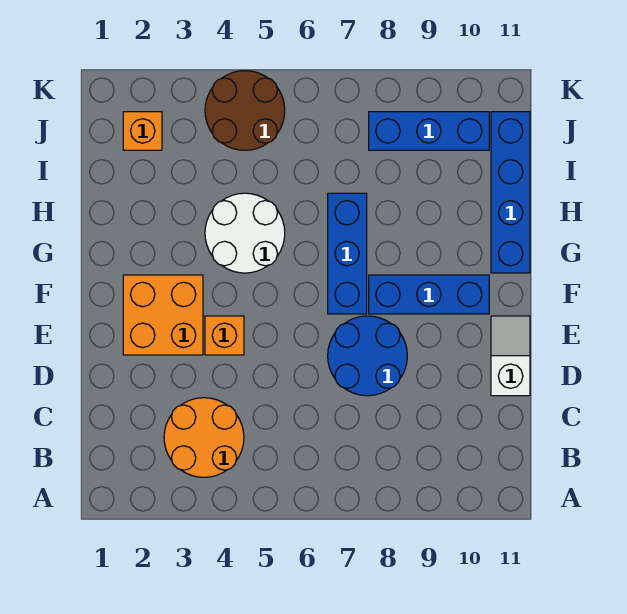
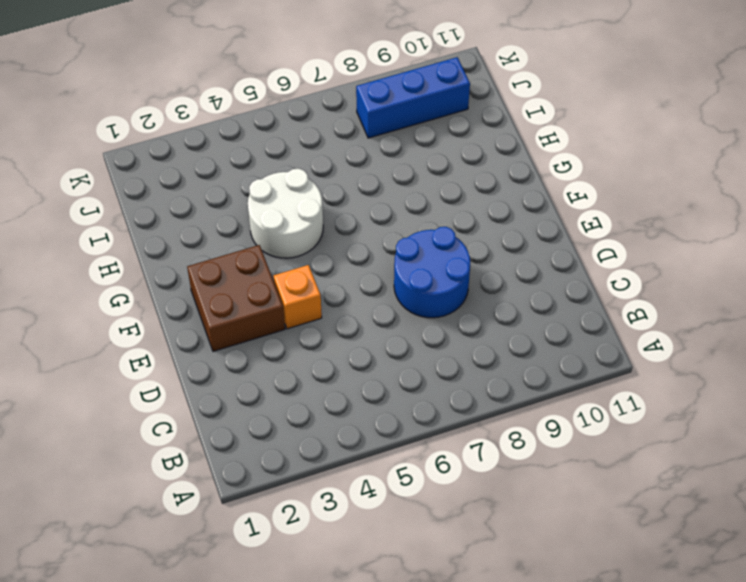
brown brick E2:F3 level 1 -> orange brick E2:F3 level 1
none -> orange round brick B3:C4 level 1
none -> white slope D11:E11 level 1 top D
none -> blue brick F7:H7 level 1

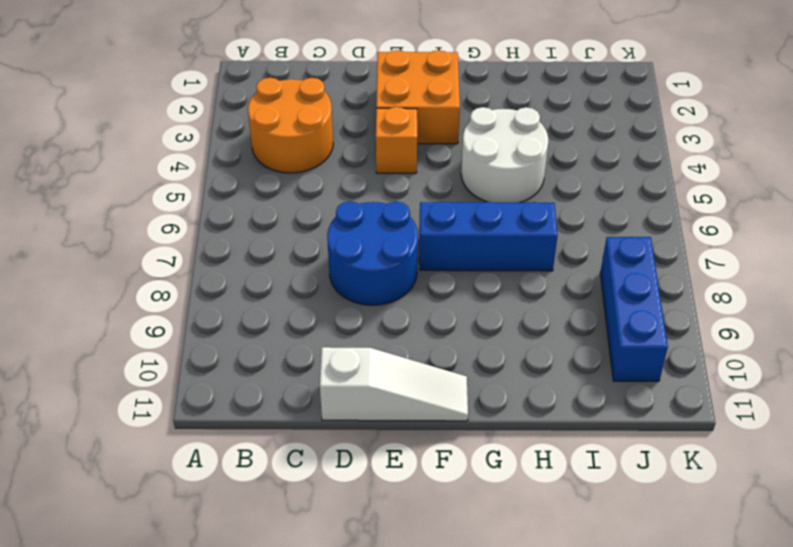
white slope D11:F11 level 1 top D -> white slope D11:E11 level 1 top D
none -> blue brick F8:F10 level 1
none -> blue brick G11:J11 level 1
none -> orange brick J2 level 1

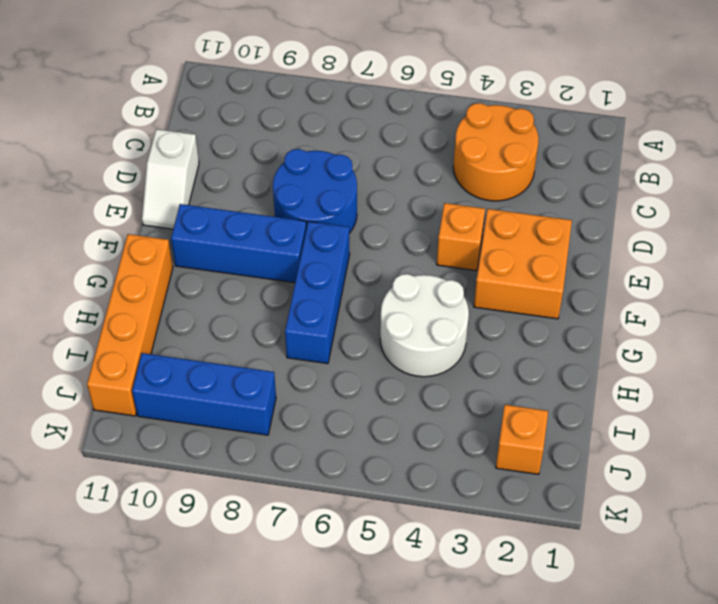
orange brick G11:J11 level 1 -> blue brick G11:J11 level 1
none -> brown round brick J4:K5 level 1

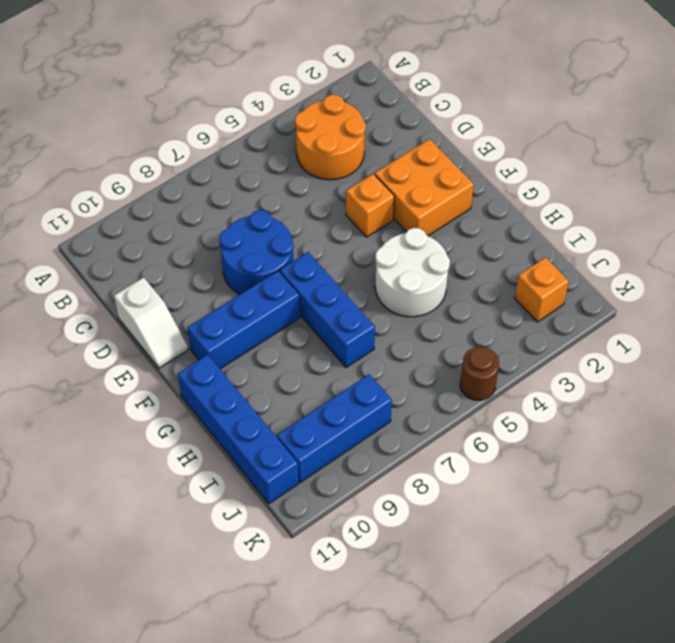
brown round brick K5 level 1 -> brown round brick J4:K5 level 1

